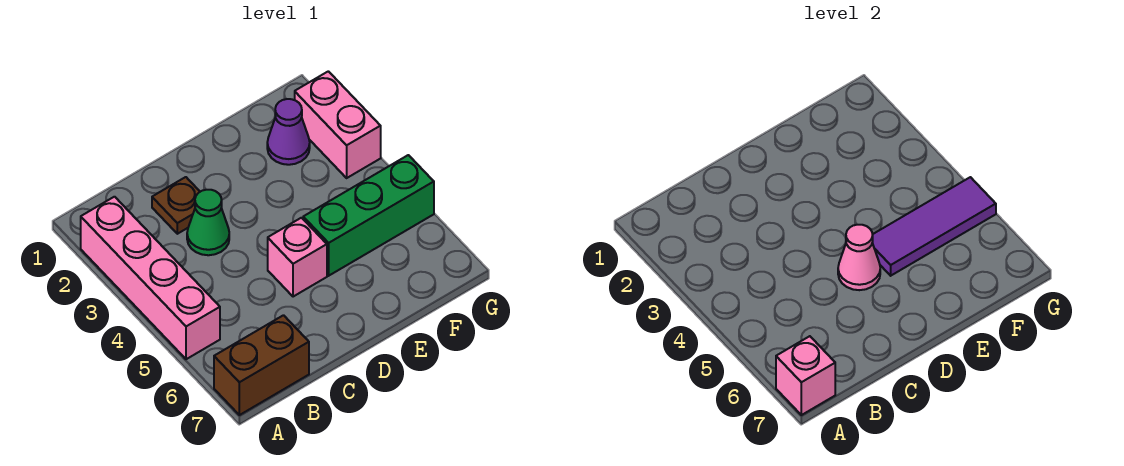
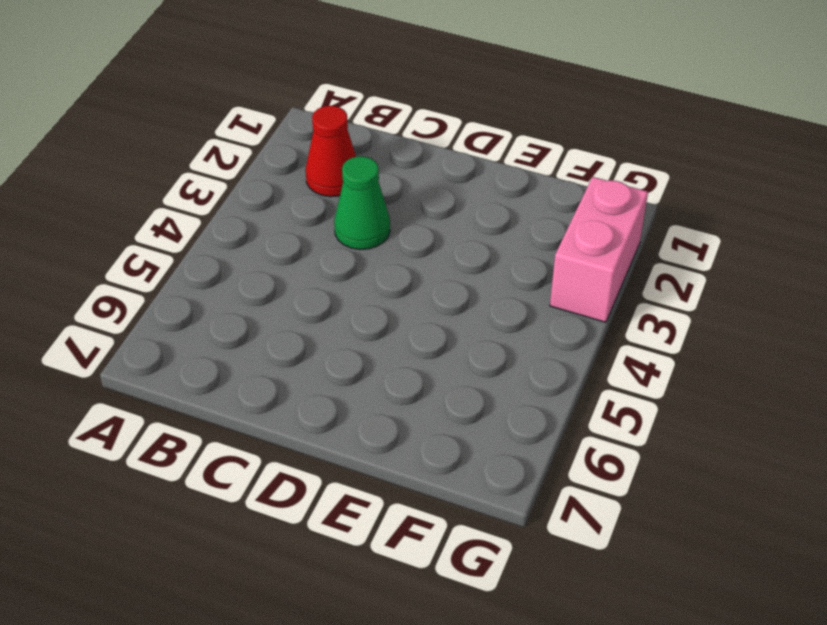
red cone B2 level 1 -> none
none -> pink brick A2:A5 level 1
none -> brown brick A7:B7 level 1

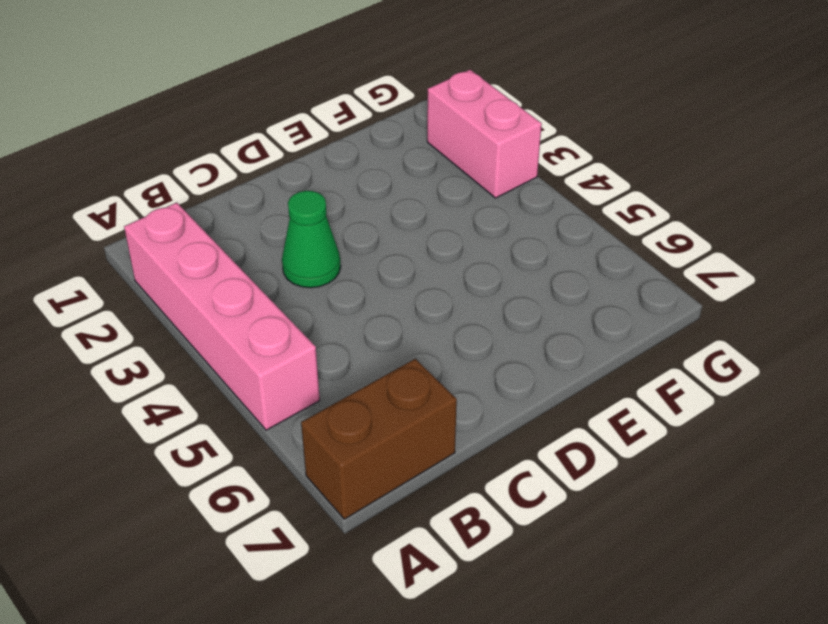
none -> brown plate C2 level 1
none -> pink brick D5 level 1

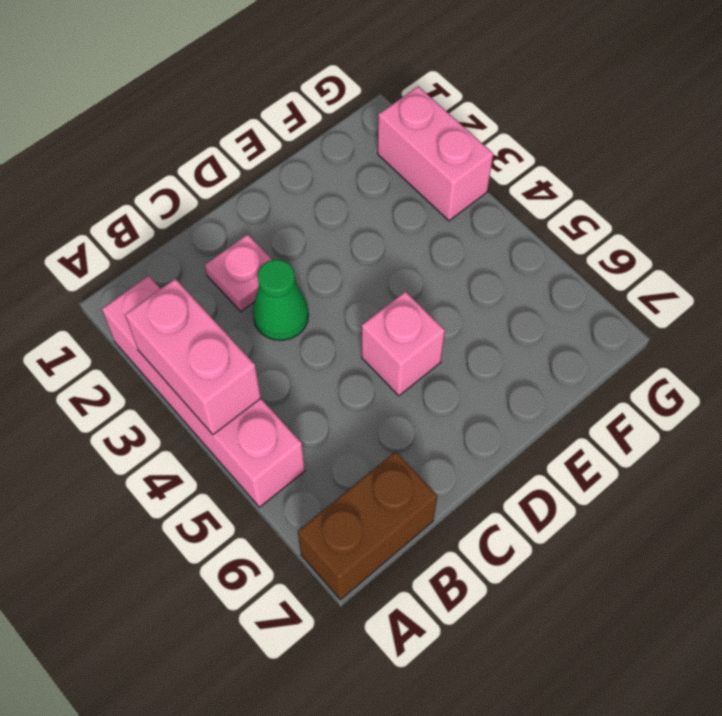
pink brick A3:A4 level 2 -> none
pink plate C2 level 1 -> brown plate C2 level 1
none -> green brick E5:G5 level 1
none -> purple cone F2 level 1

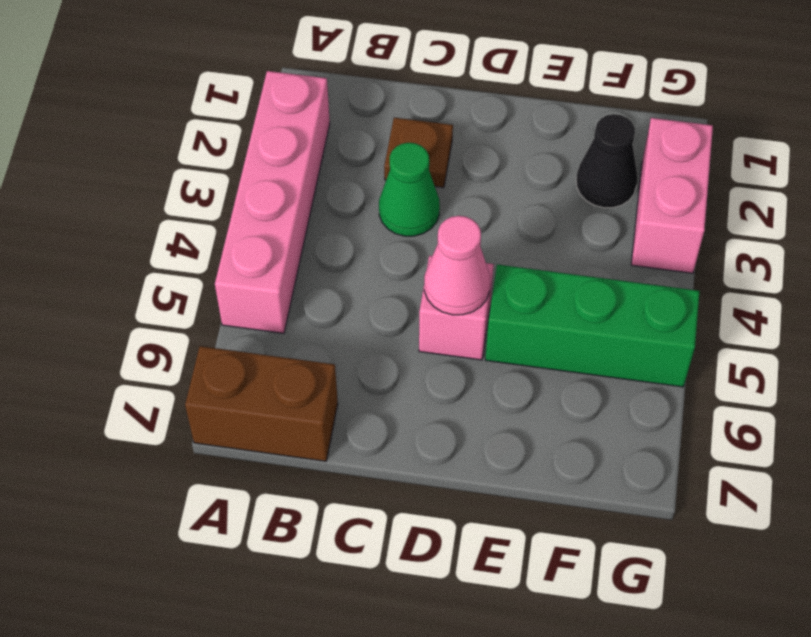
black cone F2 level 1 -> purple cone F2 level 1
none -> pink brick A7 level 2
none -> purple tile E5:G5 level 2

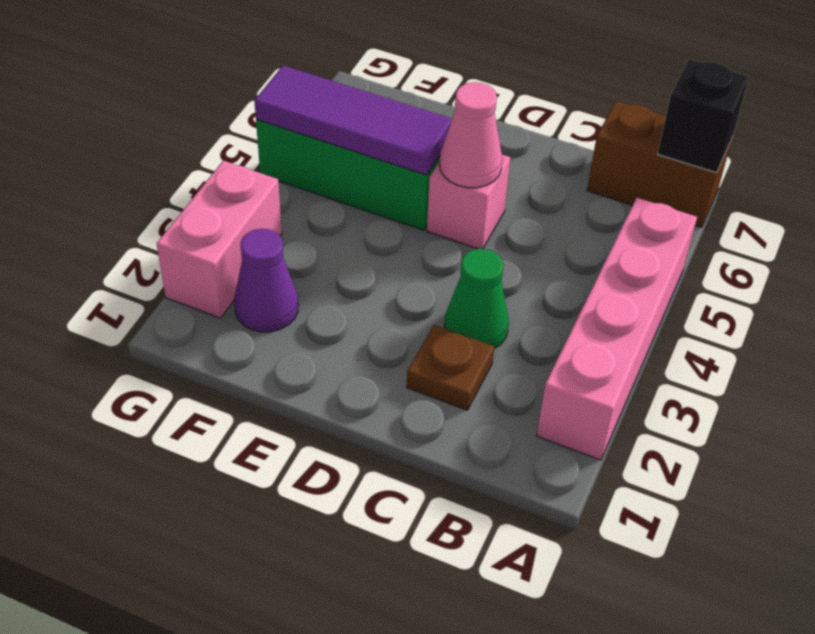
black brick A7 level 2 -> pink brick A7 level 2

